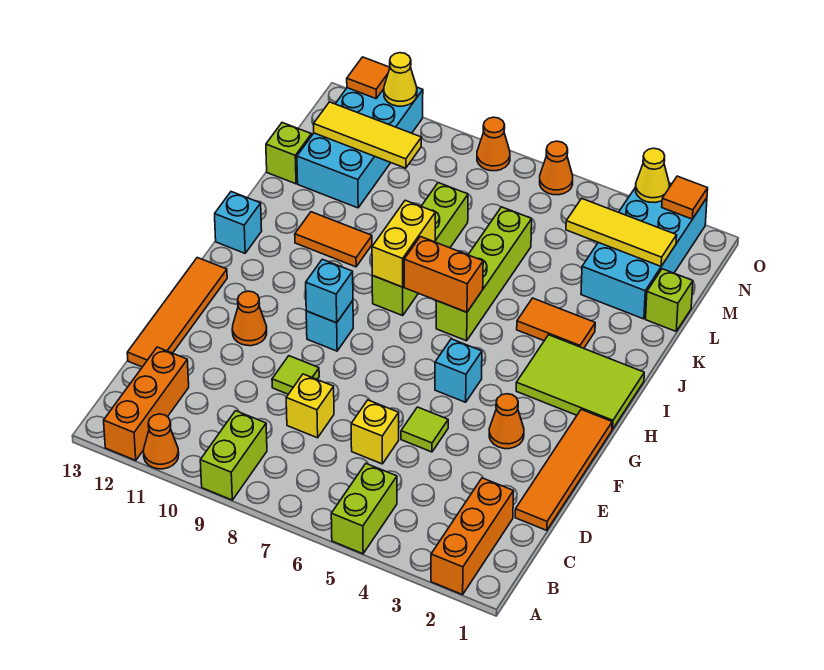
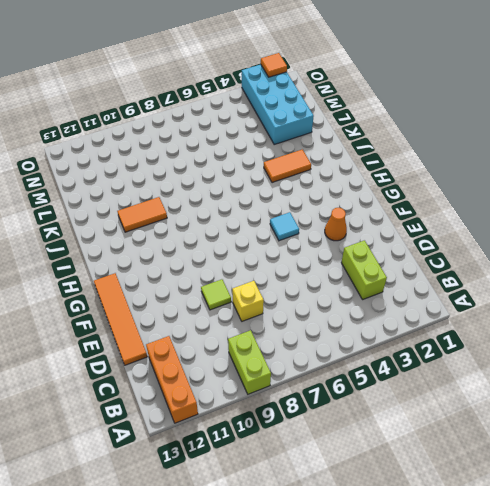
lime brick C3:D3 level 1 -> lime brick A5:B5 level 1
cyan tile G5 level 1 -> cyan brick G5 level 1
none -> orange brick A2:C2 level 1
none -> orange cone A11 level 1
none -> orange tile D1:G1 level 1
none -> yellow brick D6 level 1

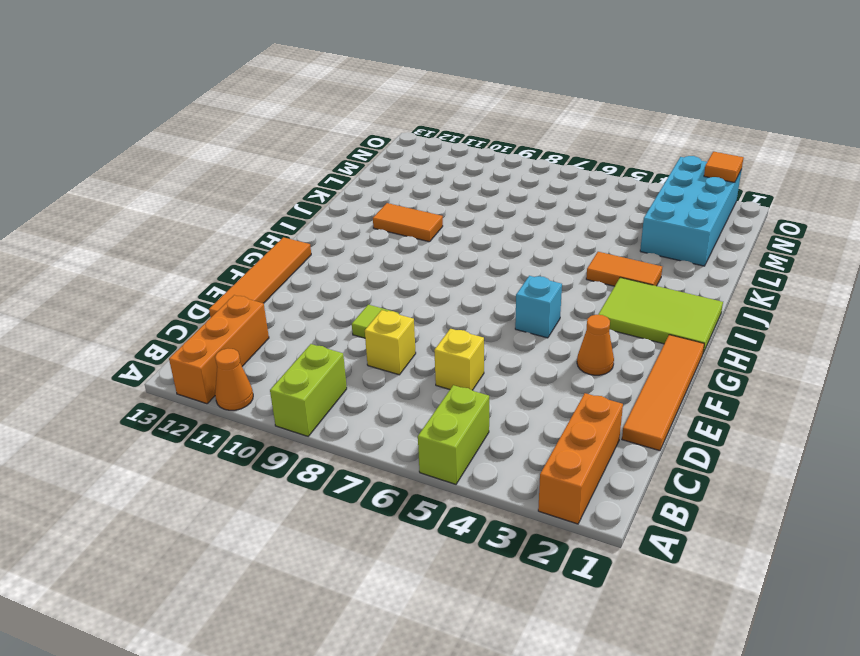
none -> lime tile E5 level 1
none -> orange cone F11 level 1
none -> cyan brick G9 level 1
none -> lime brick I6:L6 level 1

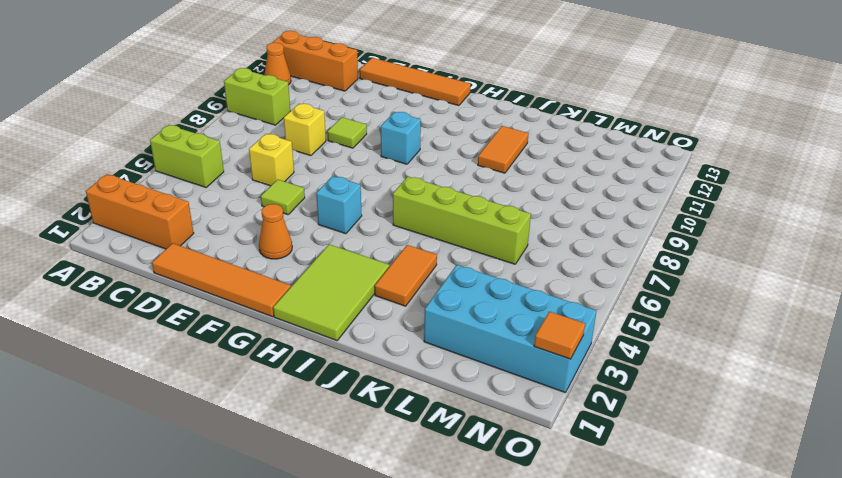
none -> orange cone F11 level 1
none -> lime brick I8:L8 level 1
none -> cyan brick I13 level 1
none -> lime brick L1 level 1

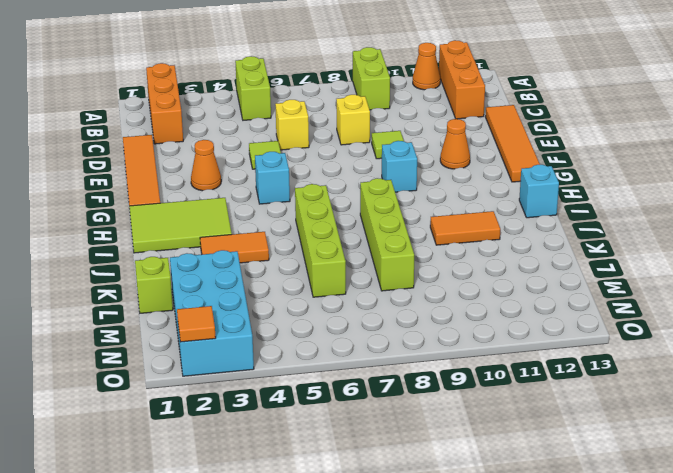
none -> cyan brick L11:O12 level 1
none -> lime brick L13 level 1
none -> orange cone O6 level 1
none -> orange cone O8 level 1

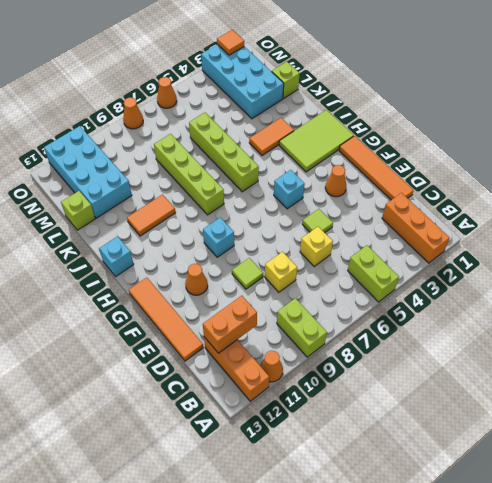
orange brick C11:C12 level 2 -> orange brick I6:I7 level 2
none -> cyan brick G9 level 2
none -> yellow brick I8:J8 level 2
none -> yellow tile M2:M4 level 2
none -> yellow tile M10:M12 level 2

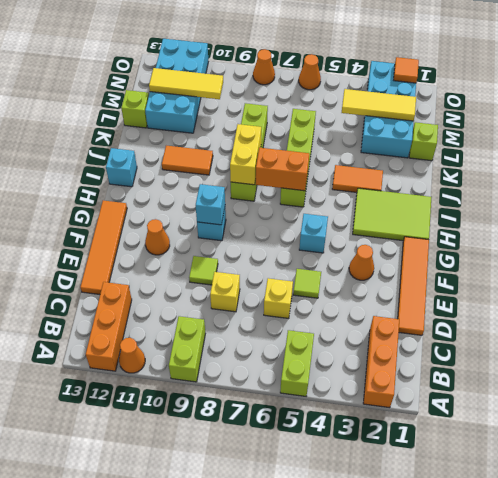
none -> yellow cone O3 level 2
none -> yellow cone O11 level 2
none -> orange tile O12 level 2

